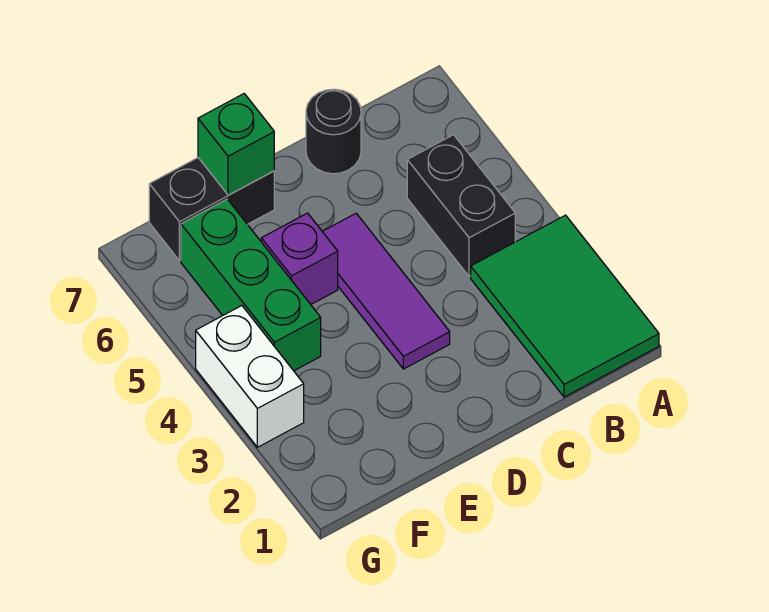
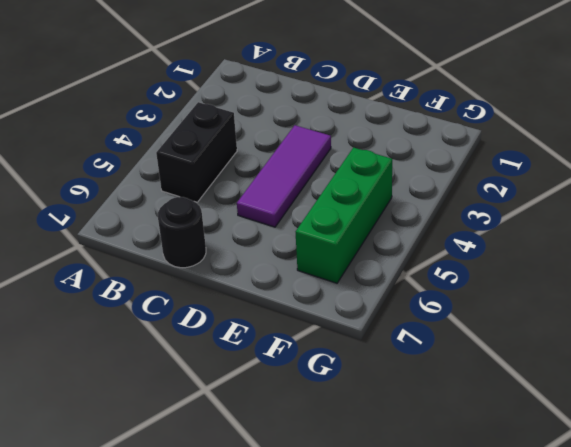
none -> green tile A1:B3 level 1
none -> purple brick E5 level 1

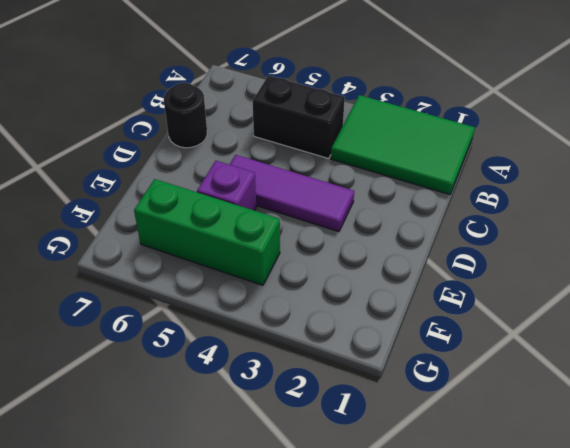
none -> black brick E7:F7 level 1
none -> white brick G3:G4 level 1

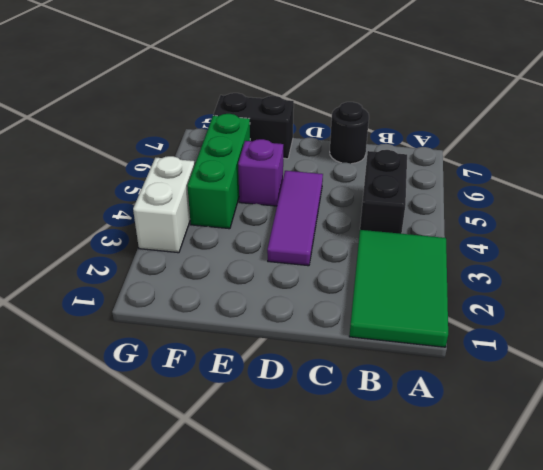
none -> green brick E7 level 2

